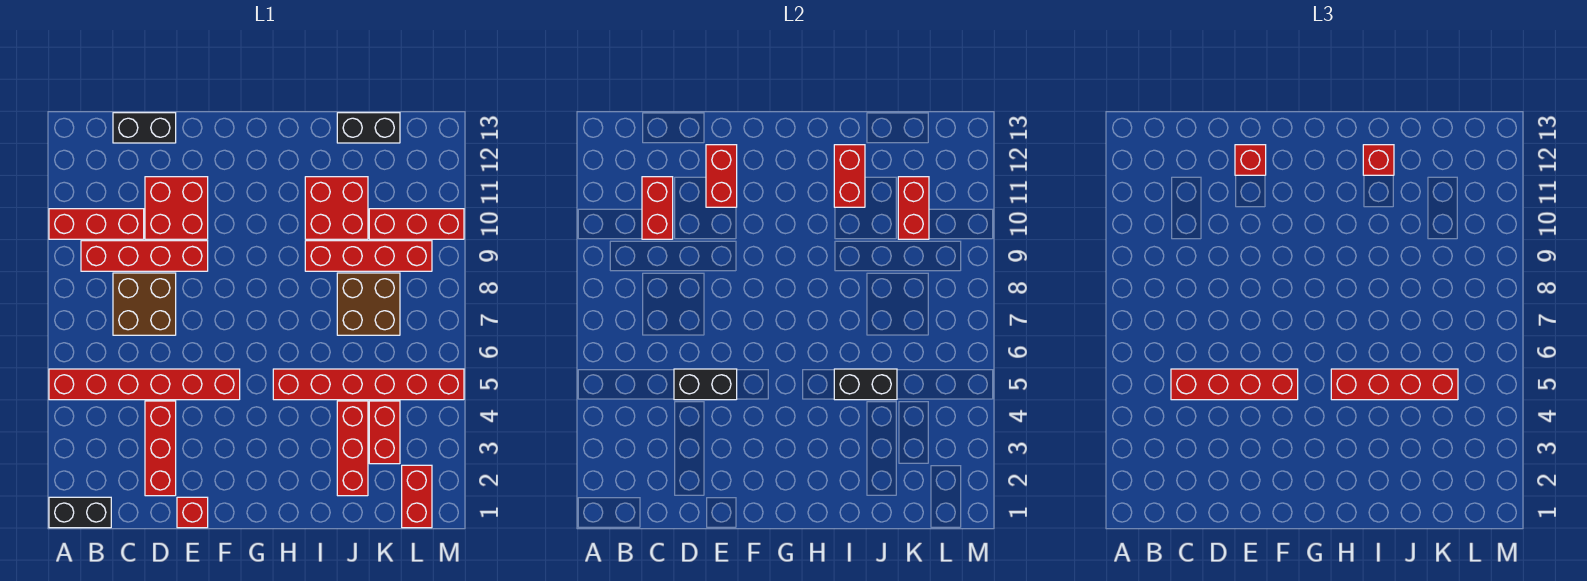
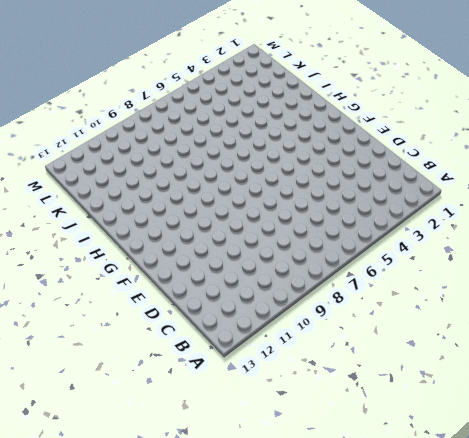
none -> black brick A1:B1 level 1
none -> red brick A5:F5 level 1
none -> red brick A10:C10 level 1

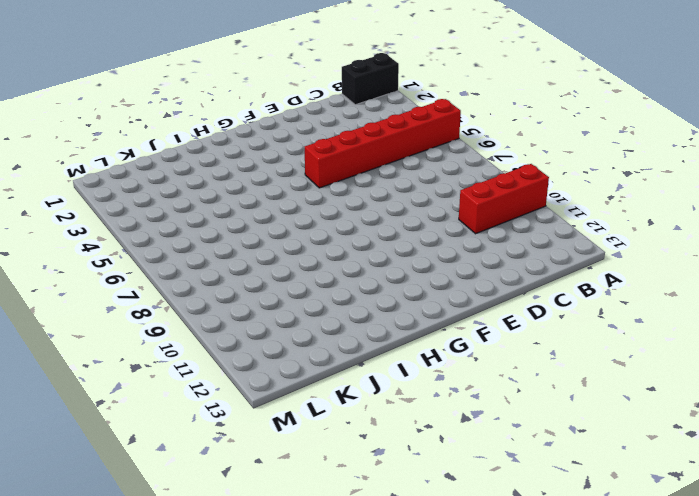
none -> red brick B9:E9 level 1
none -> brown brick C7:D8 level 1
none -> black brick C13:D13 level 1

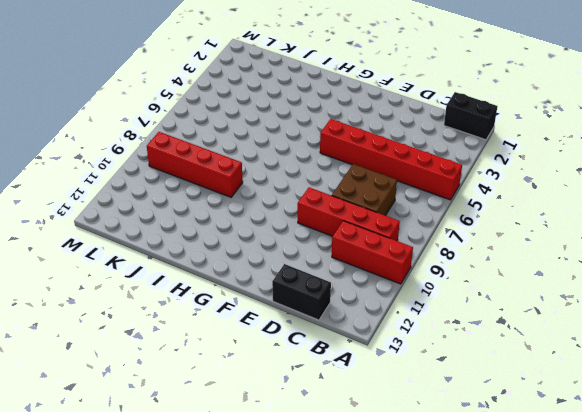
none -> red brick D2:D4 level 1
none -> red brick D10:E11 level 1
none -> red brick E1 level 1

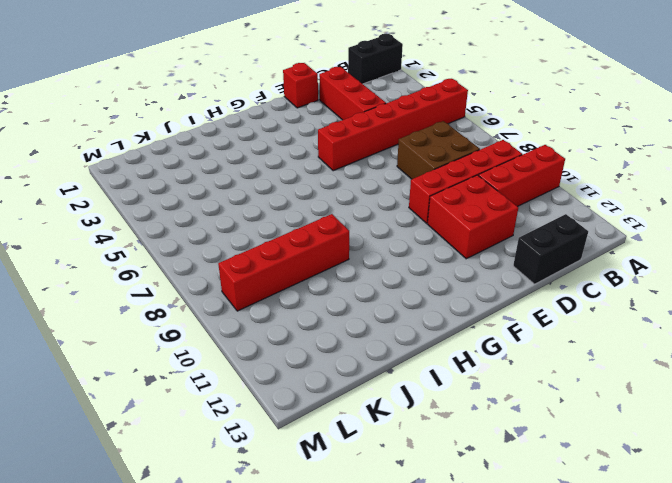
none -> red brick H5:M5 level 1
none -> red brick I10:J11 level 1
none -> red brick J2:J4 level 1

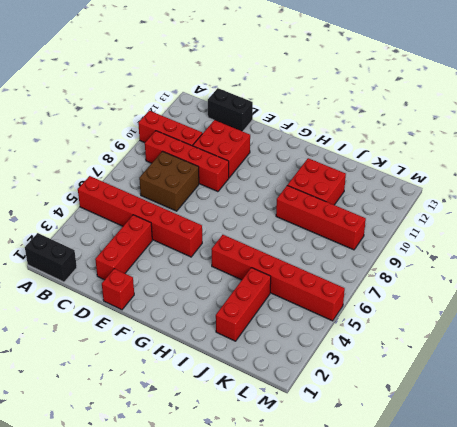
none -> brown brick J7:K8 level 1
none -> black brick J13:K13 level 1
none -> red brick K3:K4 level 1

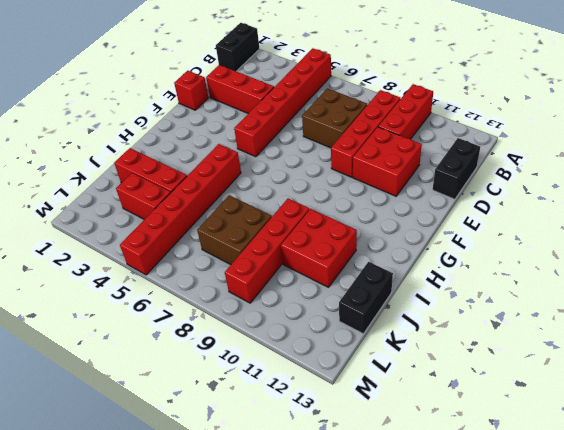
none -> red brick K10:M10 level 1
none -> red brick L1:L2 level 1
none -> red brick C10:C11 level 2

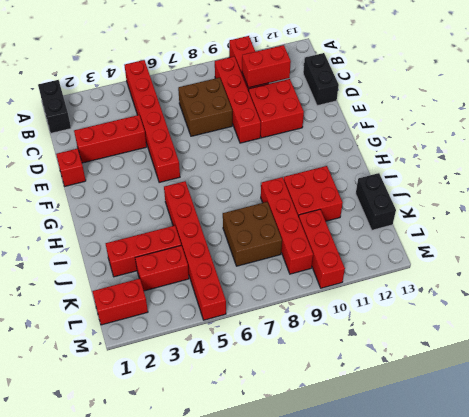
none -> black brick D5:E5 level 2
none -> red brick E11:E12 level 2
none -> black brick I5:J5 level 2

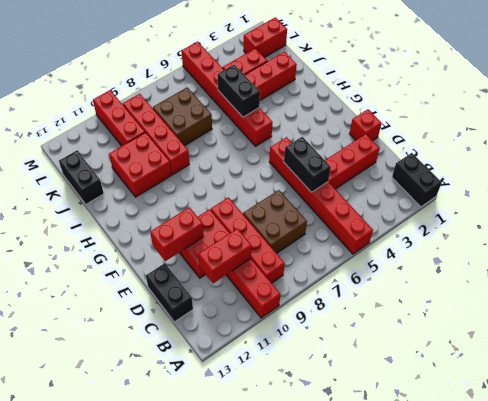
none -> red brick I11:I12 level 2
none -> red brick K10:K11 level 2
none -> red brick C5:F5 level 3

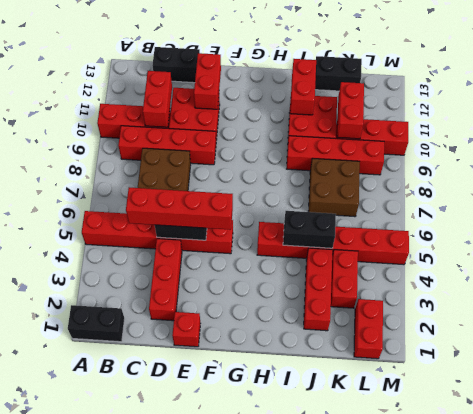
none -> red brick E12 level 3
none -> red brick H5:K5 level 3
none -> red brick I12 level 3

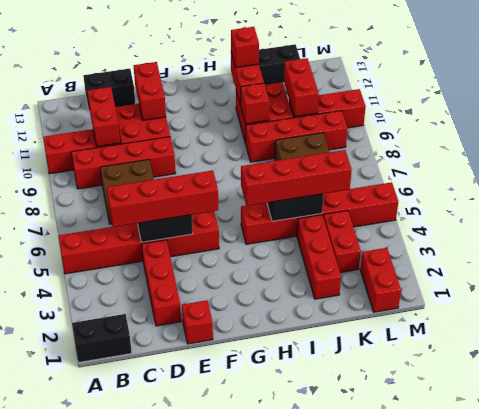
red brick I10 level 2 -> red brick E12 level 3

